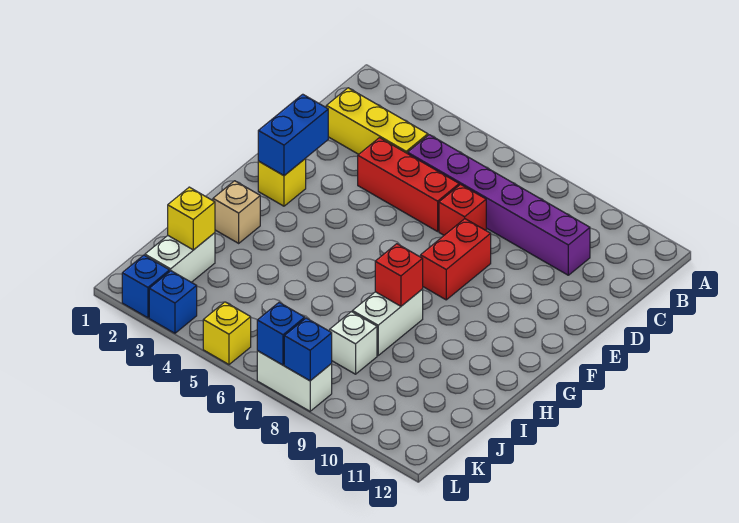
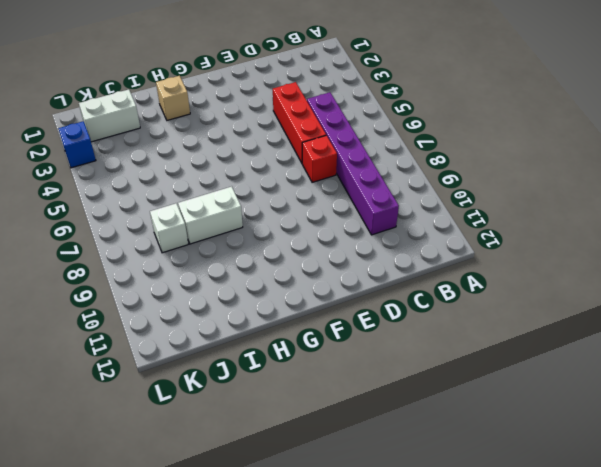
none -> yellow brick C2:C4 level 1
none -> red brick E8:F8 level 1
none -> yellow brick F2 level 1

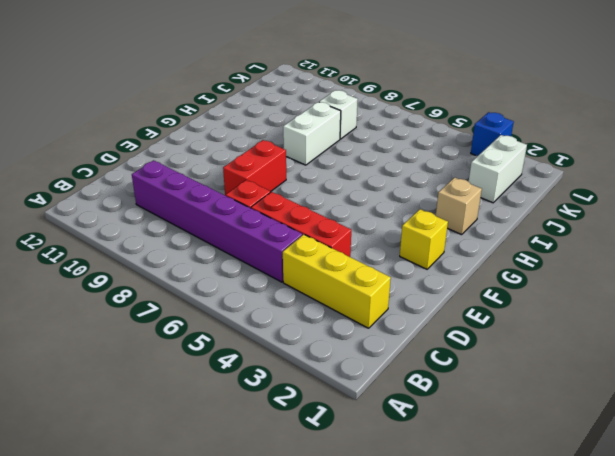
none -> blue brick L2 level 1
none -> yellow brick L5 level 1
none -> white brick L7:L8 level 1

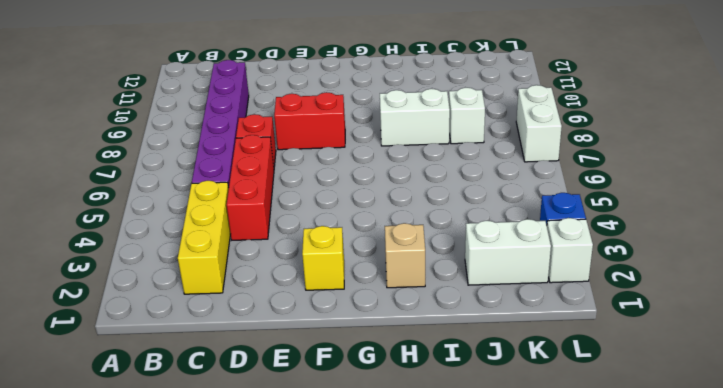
white brick L2 level 1 -> blue brick L2 level 1
none -> yellow brick L5 level 1
none -> blue brick E2:F2 level 2
none -> red brick H8 level 2

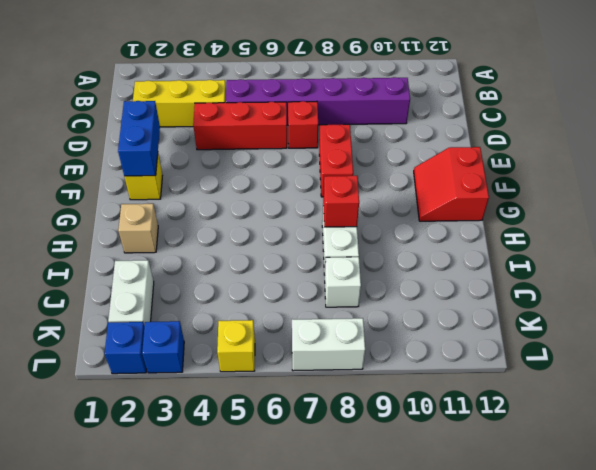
red slope F11:G12 level 1 top 12 -> none
none -> yellow brick J2 level 2
none -> blue brick L7 level 2
none -> blue brick L8 level 2

